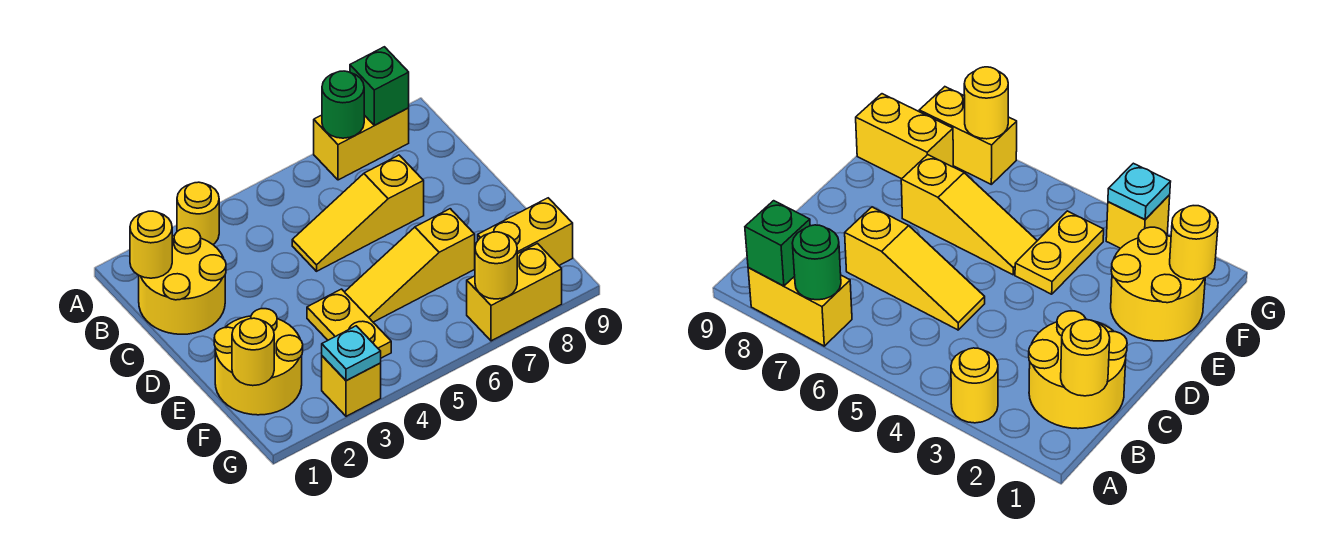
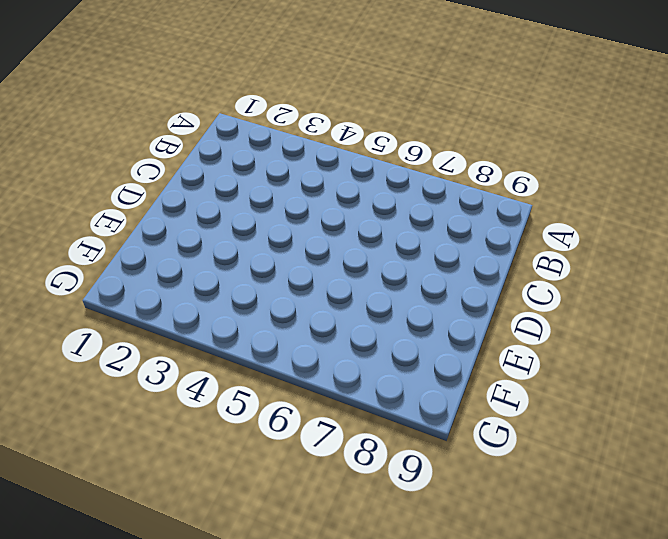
none -> yellow round brick A3 level 1
none -> yellow brick A7:A8 level 1
none -> yellow round brick B1:C2 level 1

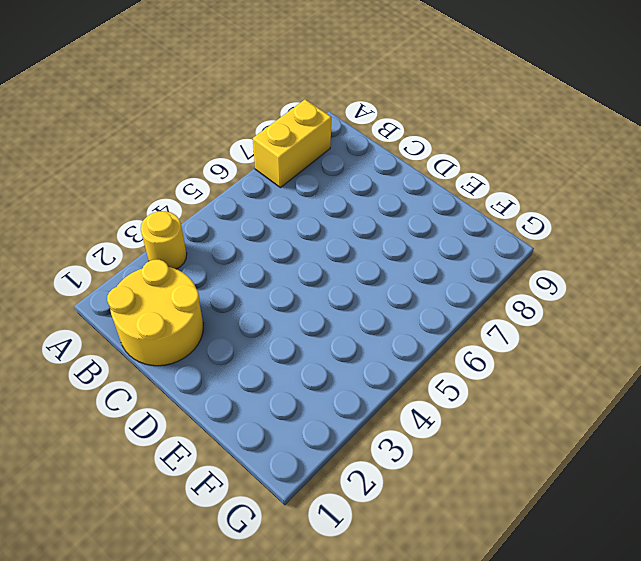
none -> yellow slope C5:C7 level 1 top 7
none -> yellow round brick E1:F2 level 1
none -> yellow plate E4:F4 level 1

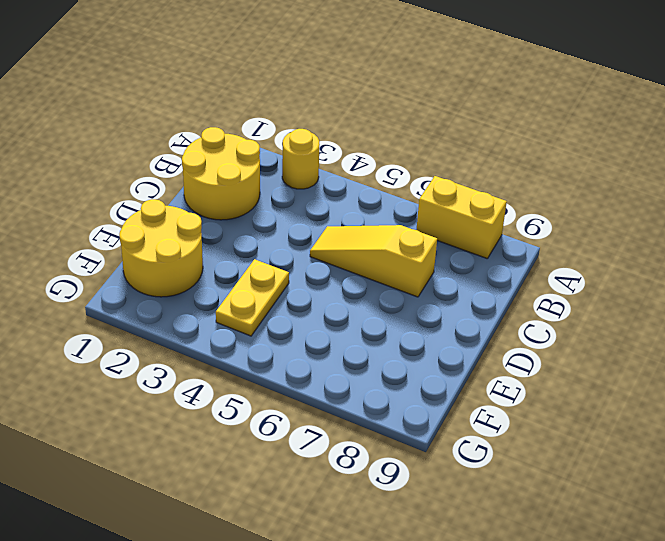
none -> yellow slope E5:E7 level 1 top 7
none -> yellow brick F8:F9 level 1
none -> yellow brick G3 level 1

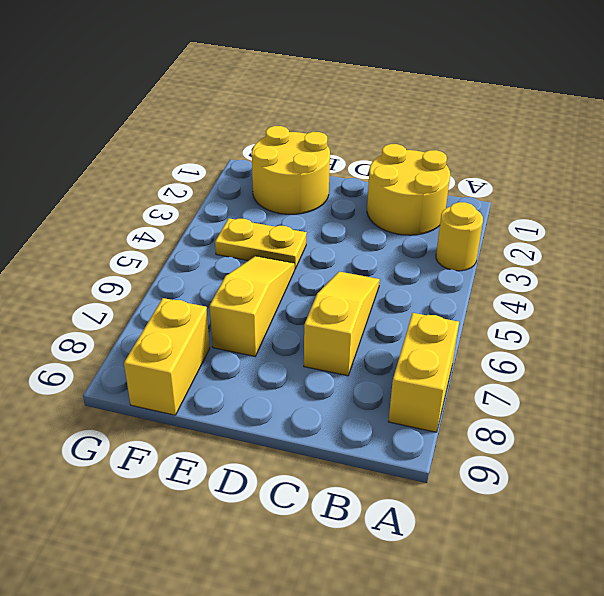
none -> yellow brick G3 level 1
none -> yellow brick G7:G8 level 1
none -> green round brick A7 level 2

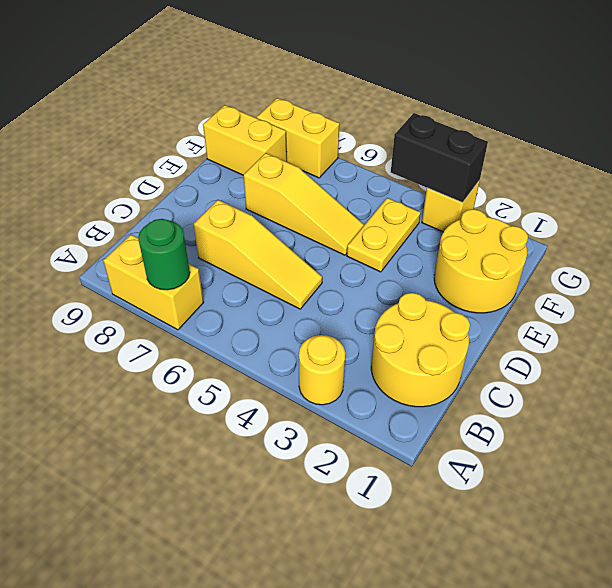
black brick G3:G4 level 2 -> cyan plate G3 level 2
none -> green brick A8 level 2
none -> yellow round brick B1 level 2
none -> yellow round brick F1 level 2

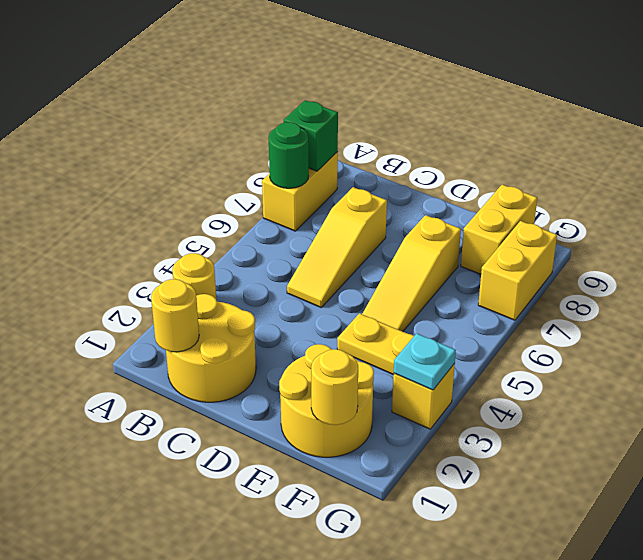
none -> yellow round brick G7 level 2

